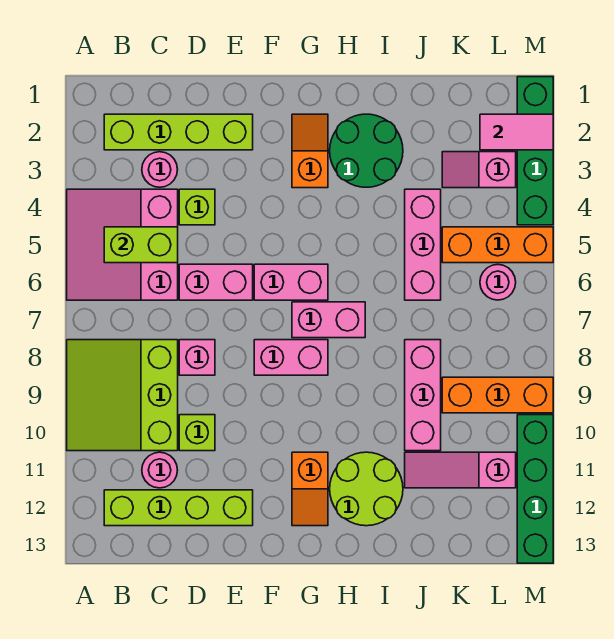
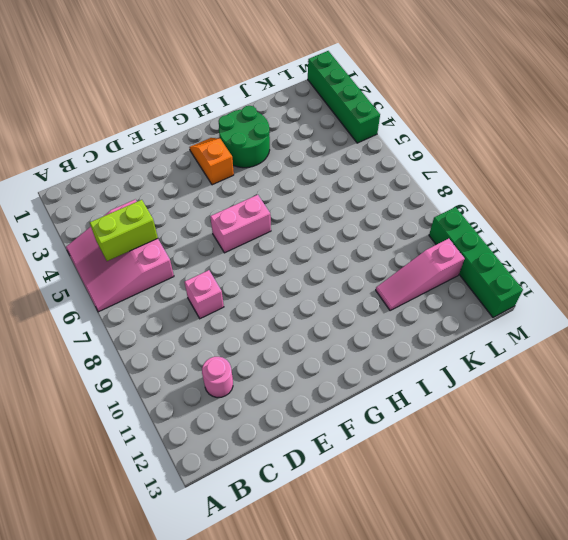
none -> lime slope A8:C10 level 1 top C
none -> lime brick B2:E2 level 1
none -> lime brick B12:E12 level 1

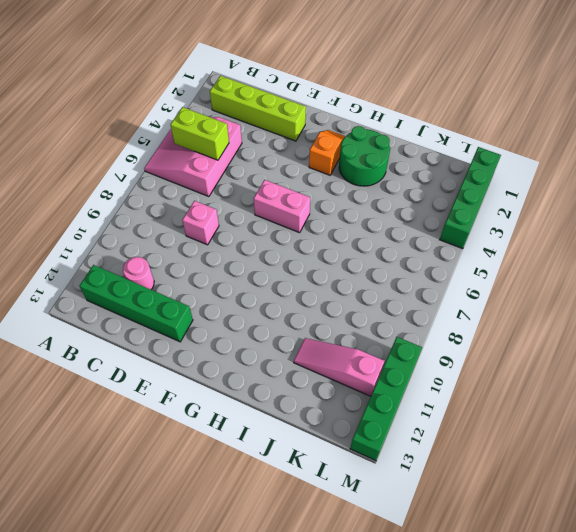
green brick B12:E12 level 1 -> lime brick B12:E12 level 1
none -> lime slope A8:C10 level 1 top C
none -> pink round brick C3 level 1
none -> lime brick D4 level 1

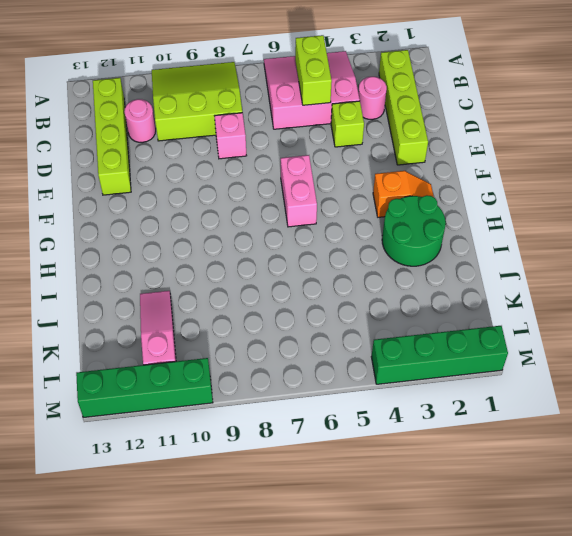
none -> pink brick D6:E6 level 1
none -> lime brick D10 level 1
none -> pink brick F8:G8 level 1

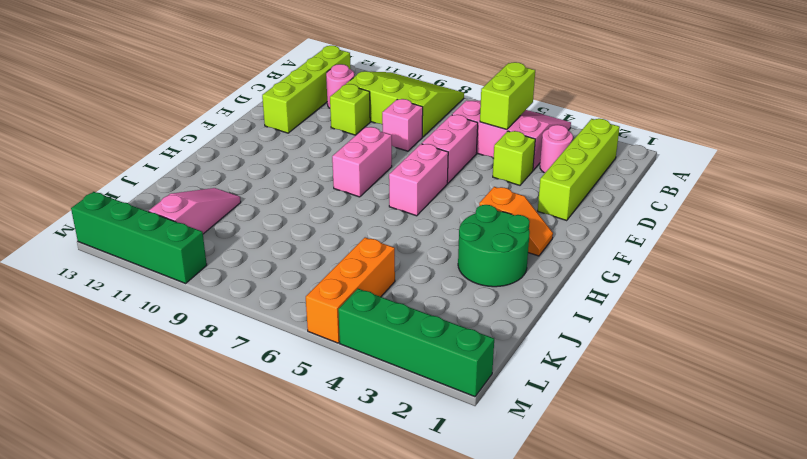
none -> pink brick G7:H7 level 1
none -> orange slope G11:G12 level 1 top 11
none -> lime round brick H11:I12 level 1

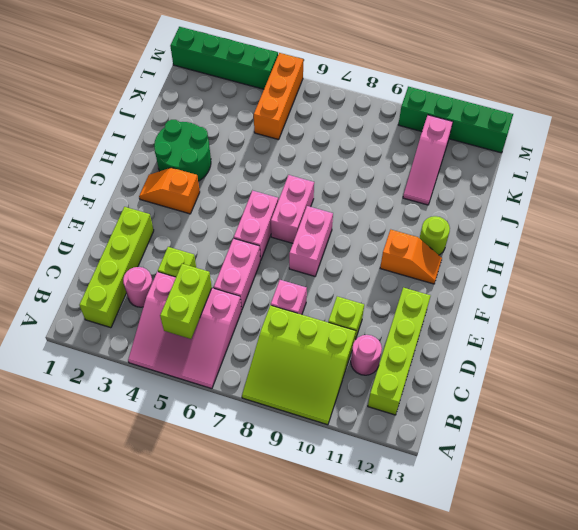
lime round brick H12 level 1 -> lime round brick H11:I12 level 1
none -> pink brick J4:J6 level 1
none -> pink brick J8:J10 level 1
none -> pink slope K3:L3 level 1 top L

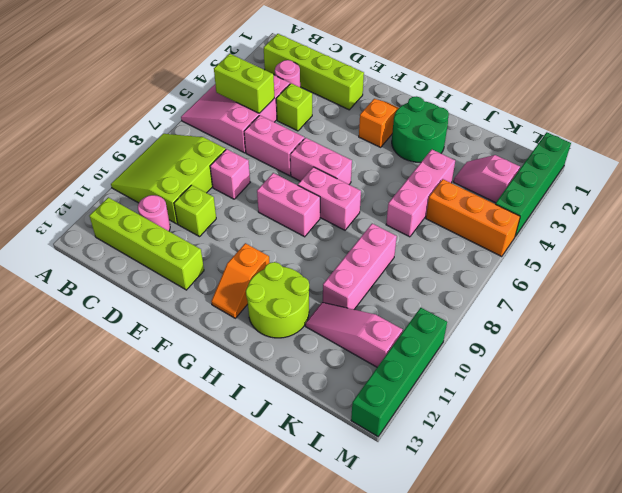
none -> orange brick K9:M9 level 1
none -> pink round brick L6 level 1
none -> pink tile L2:M2 level 2

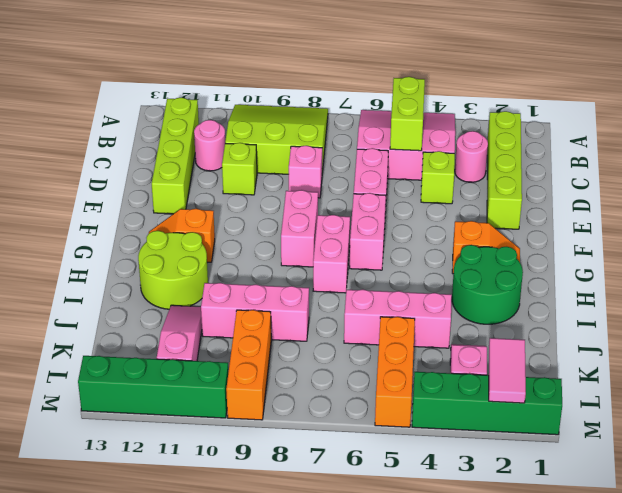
none -> pink round brick L6 level 1

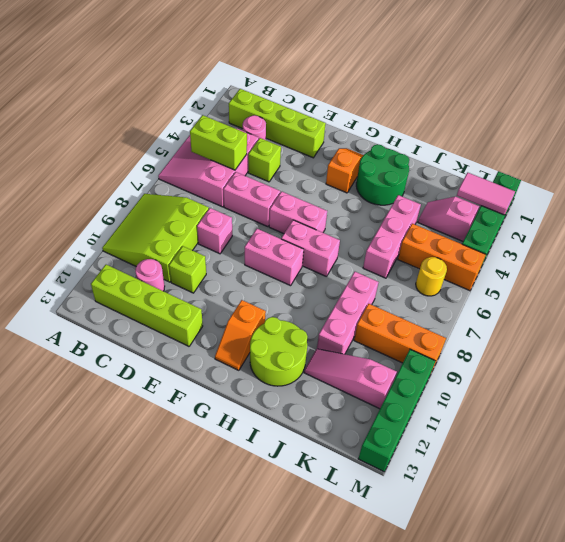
yellow round brick L6 level 1 -> pink round brick L6 level 1

